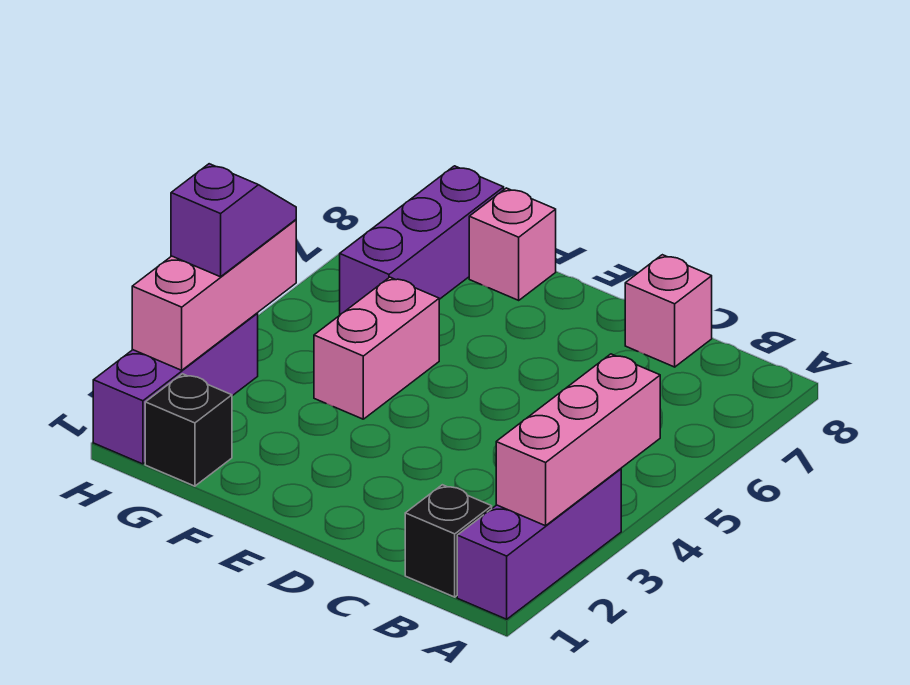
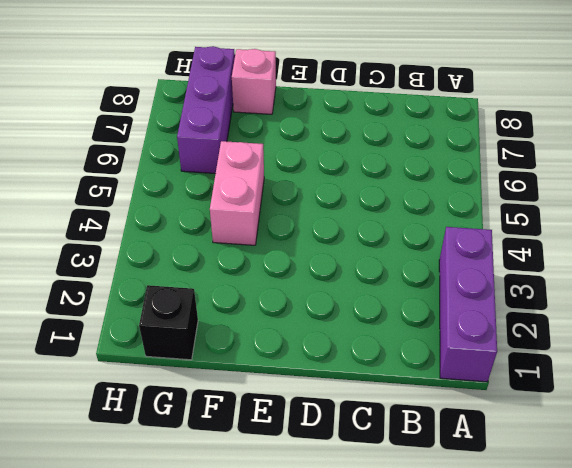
none -> black brick B1 level 1
none -> pink brick C8 level 1

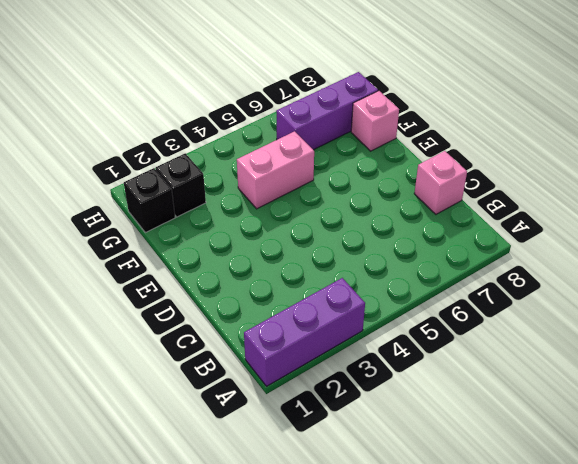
black brick G2 level 1 -> black brick B1 level 1
none -> purple brick H1:H3 level 1
none -> pink brick A2:A4 level 2

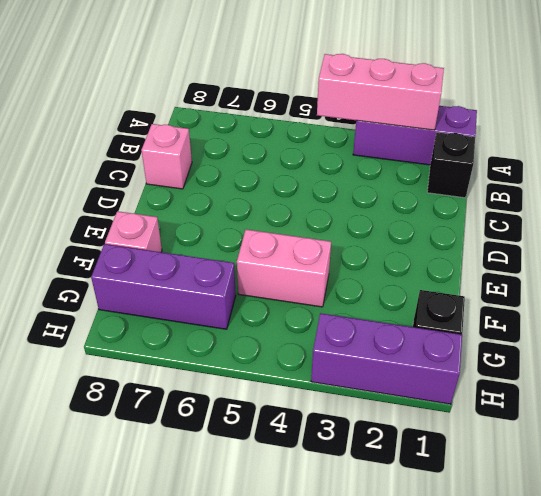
none -> pink brick H2:H4 level 2
none -> purple slope H3:H4 level 3 top 3

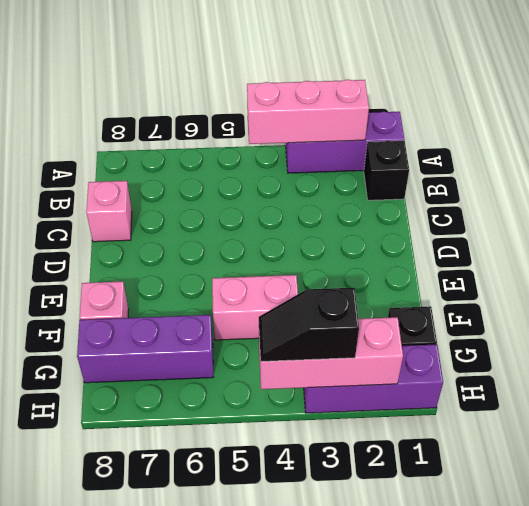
black slope H3:H4 level 3 top 3 -> purple slope H3:H4 level 3 top 3

